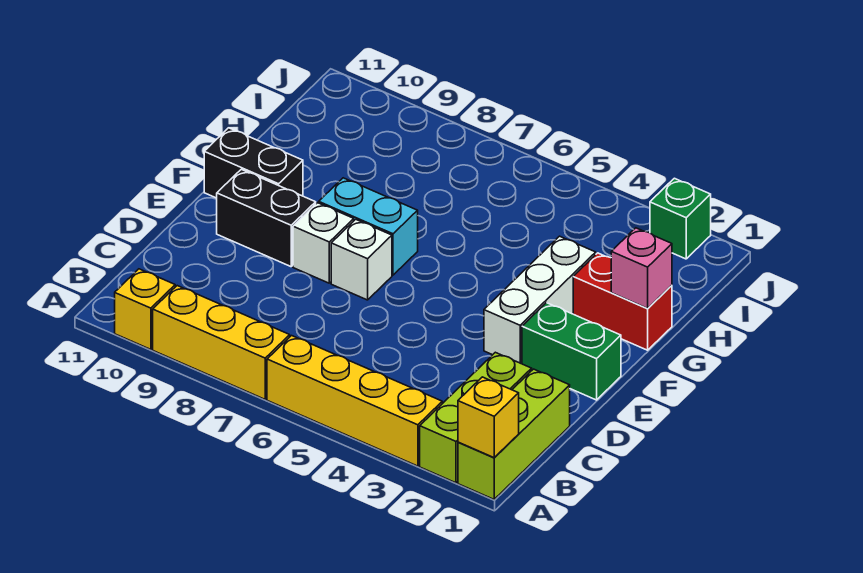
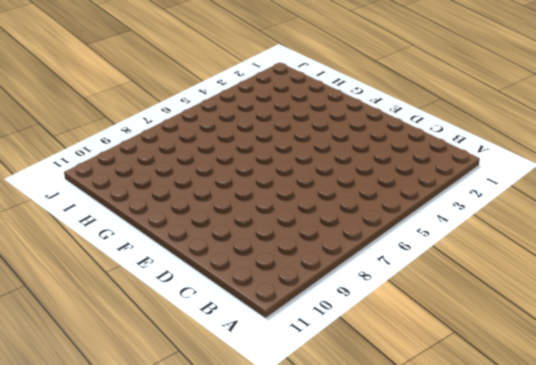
none -> lime brick A1:C1 level 1
none -> lime brick A2:C2 level 1
none -> yellow brick A3:A6 level 1

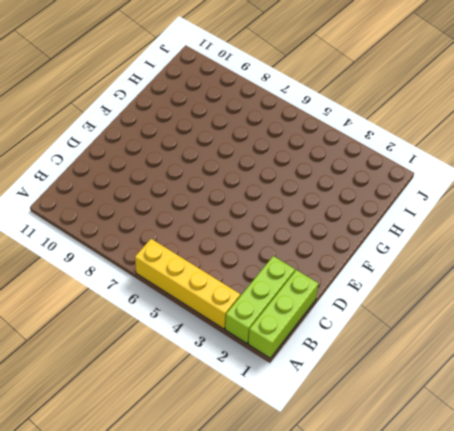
none -> yellow brick A7:A9 level 1
none -> yellow brick A10 level 1
none -> green brick E1:E2 level 1

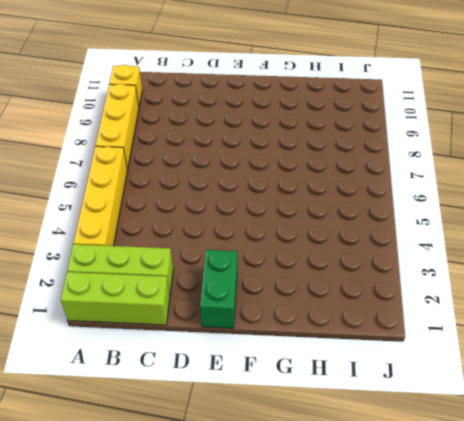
none -> white brick E3:G3 level 1
none -> white brick E7 level 1
none -> white brick E8 level 1

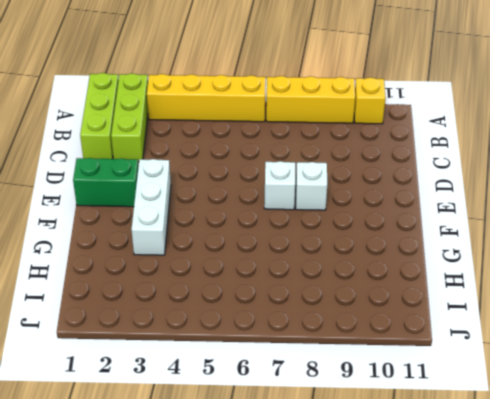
none -> black brick E9:E10 level 1
none -> cyan brick F7:F8 level 1
none -> black brick F10:F11 level 1

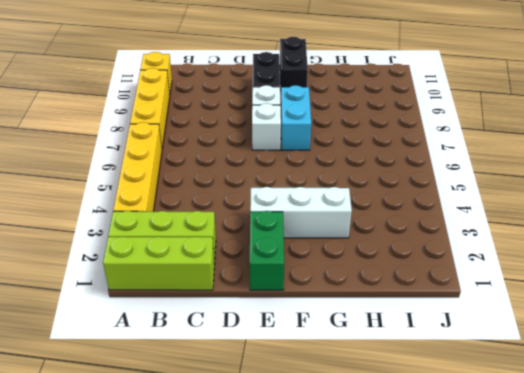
none -> red brick G1:G2 level 1
none -> green brick J2 level 1
none -> yellow brick A1 level 2

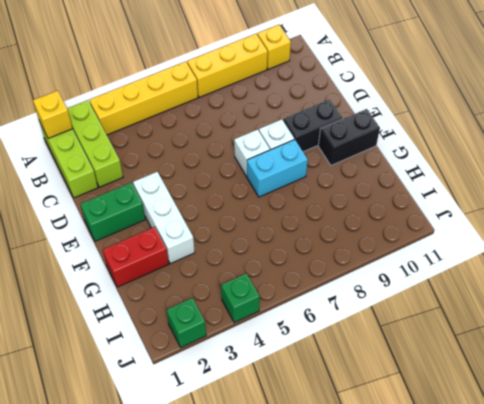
green brick J4 level 1 -> none
none -> pink brick G1 level 2

